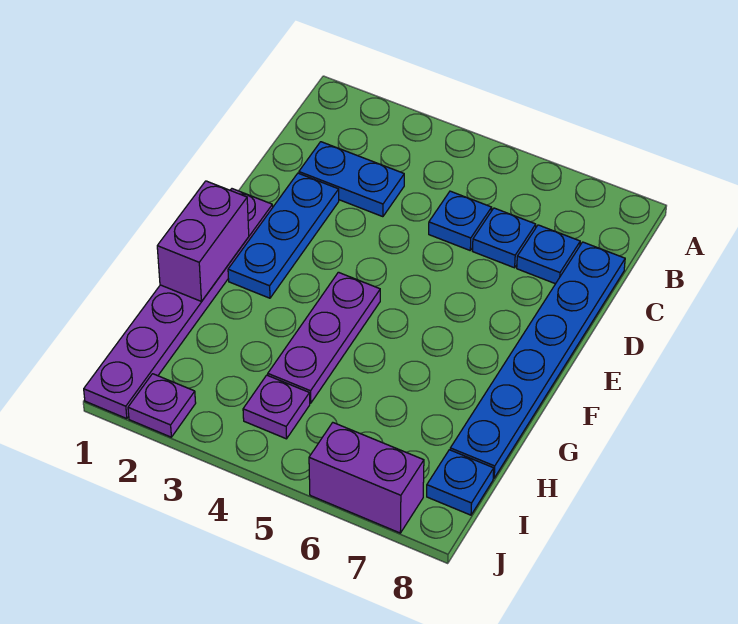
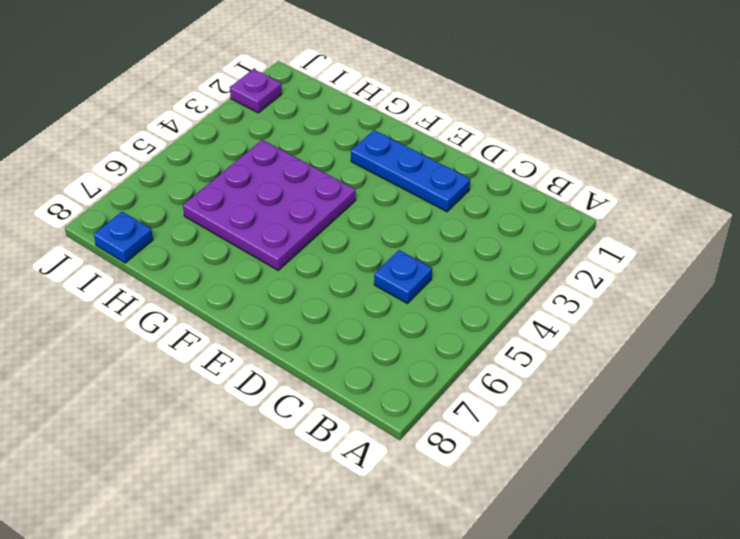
purple plate F4:H6 level 1 -> purple plate F4:H4 level 1
none -> blue plate C2:C3 level 1
none -> blue plate C6 level 1
none -> blue plate C7 level 1

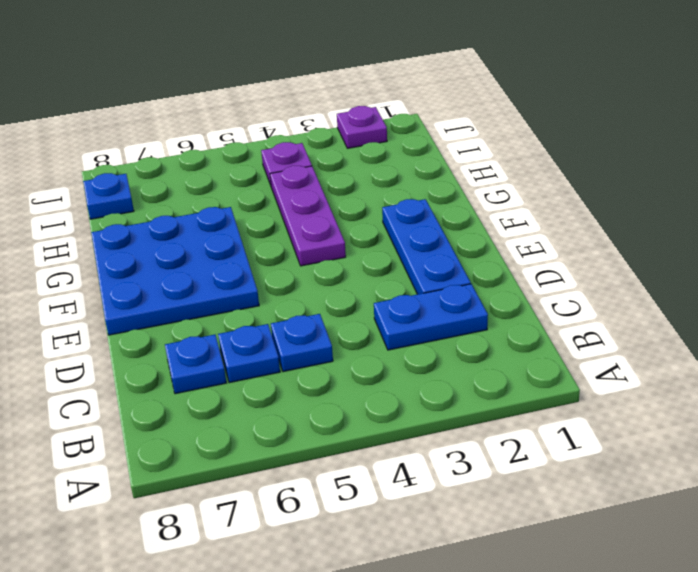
blue plate E6:G8 level 1 -> blue plate C8:H8 level 1
none -> purple plate E1:J1 level 1
none -> purple brick J6:J7 level 1
none -> purple brick F1:G1 level 2

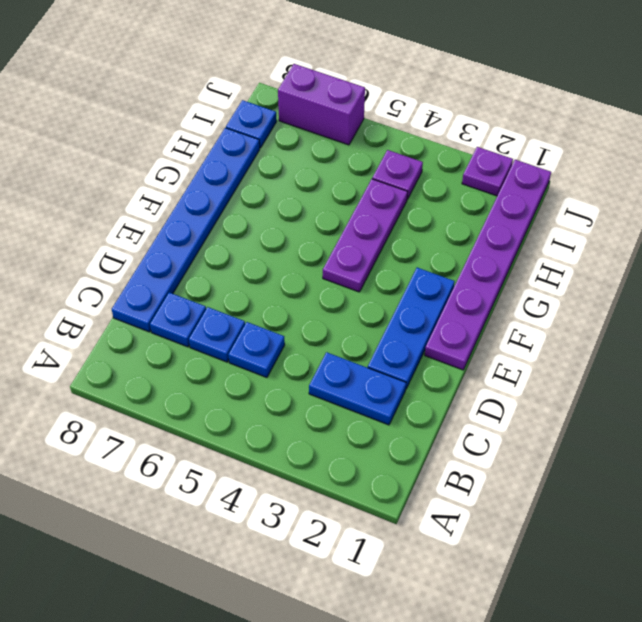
none -> purple brick F1:G1 level 2

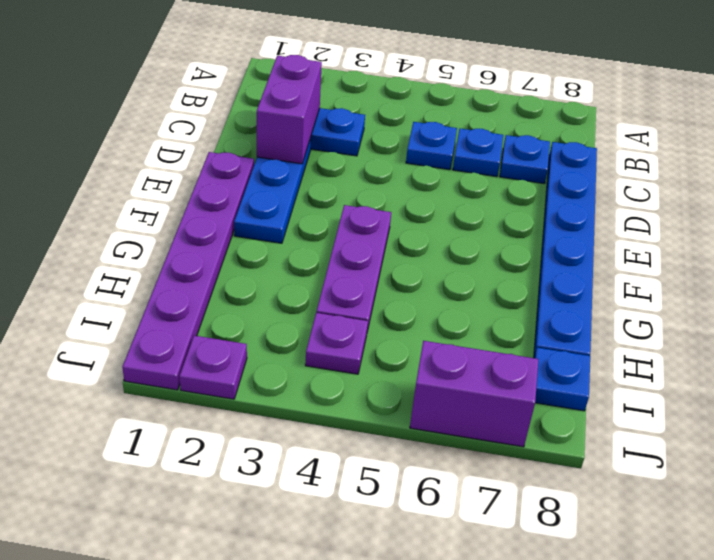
purple brick C2:D2 level 2 -> purple brick F1:G1 level 2

